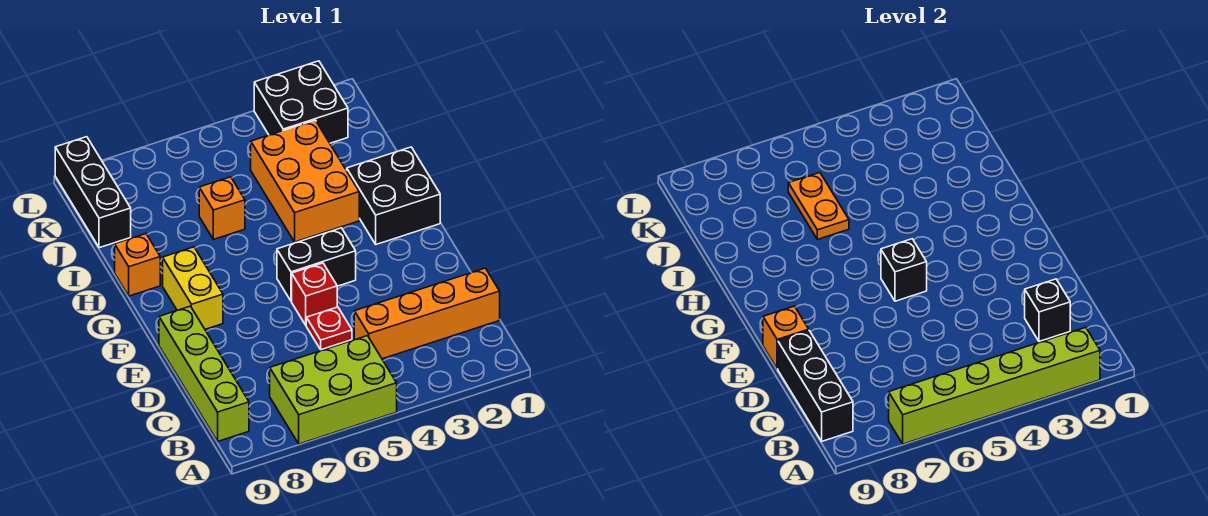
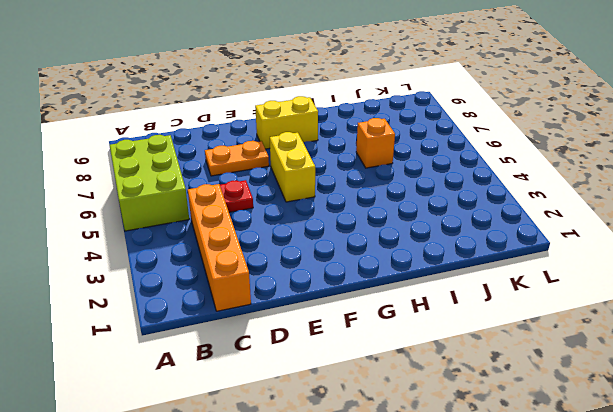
orange plate D7:E7 level 1 -> orange plate I6:J6 level 2
yellow brick F5:F6 level 1 -> black brick F4:F5 level 1
none -> lime brick B9:E9 level 1
none -> red brick E5 level 1
none -> black brick G1:H2 level 1

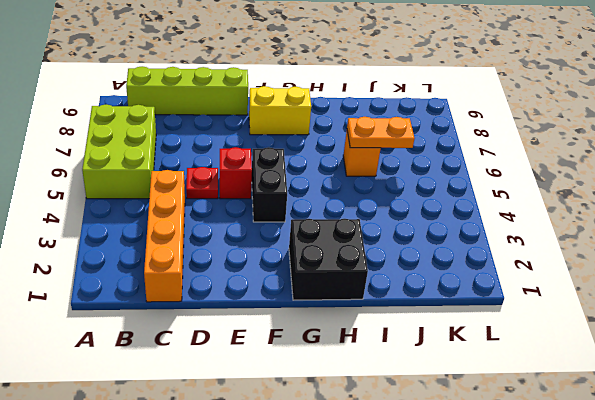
none -> orange brick H3:J4 level 1
none -> orange brick H9 level 1
none -> black brick J9:L9 level 1

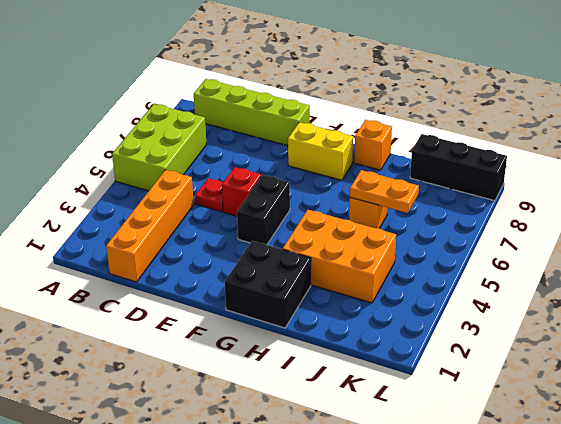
none -> black brick K2:L3 level 1
none -> lime brick A2:A7 level 2
none -> black brick B9:D9 level 2

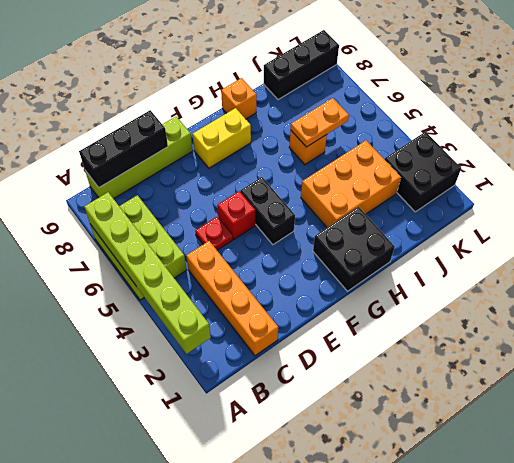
none -> black brick C2 level 2
none -> orange brick E9 level 2
none -> black brick F5 level 2

